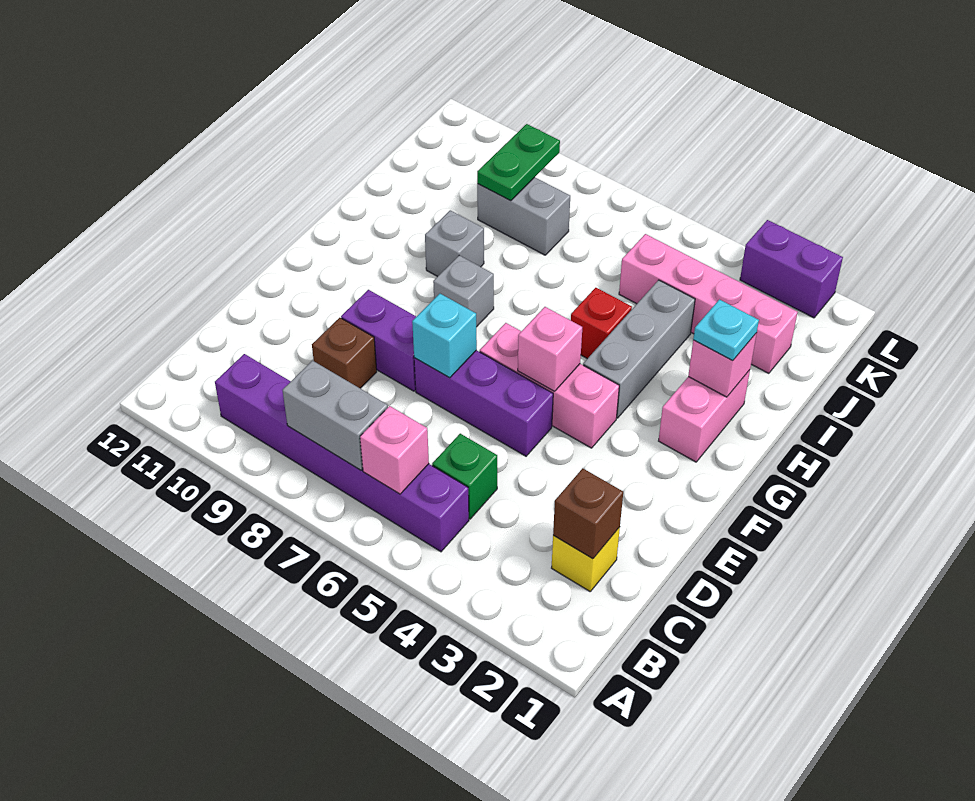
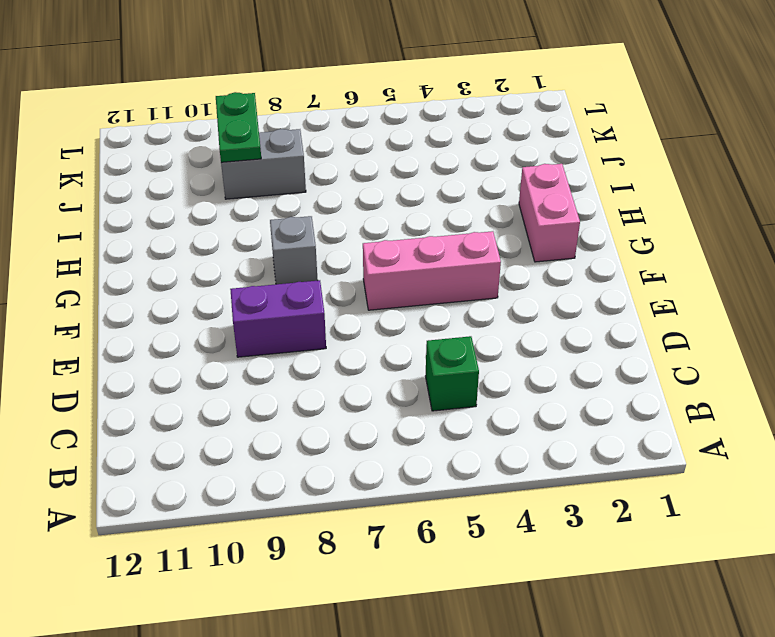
none -> purple brick B5:B10 level 1
none -> yellow brick C2 level 1
none -> brown brick D9 level 1

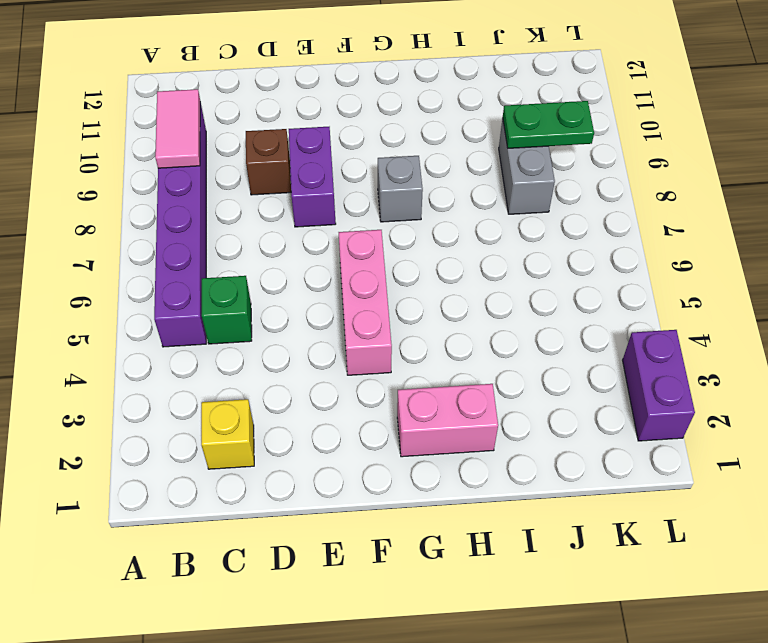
pink tile B9:B10 level 2 -> none
none -> purple brick E5:E7 level 1
none -> grey brick G4:I4 level 1
none -> red brick H5 level 1

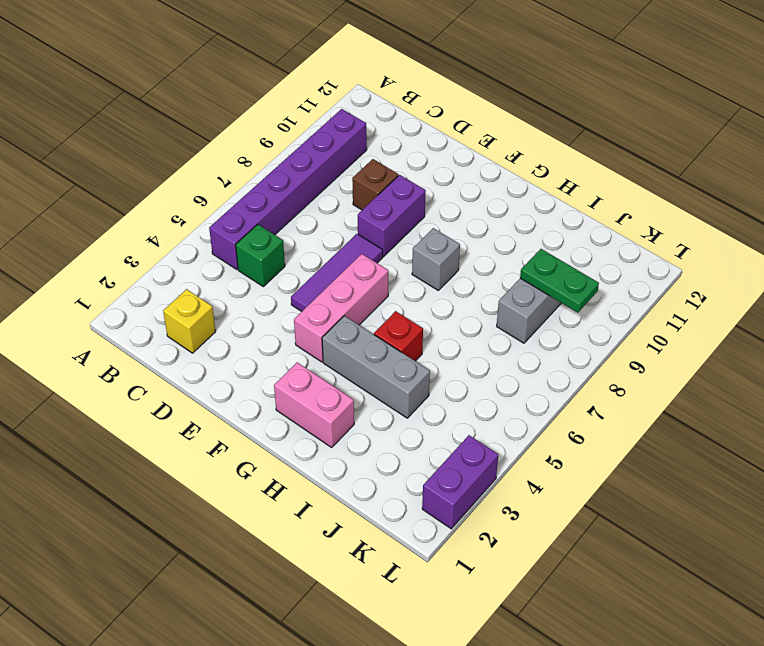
purple tile E5:E7 level 1 -> purple brick E5:E7 level 1
none -> grey brick H9 level 1
none -> pink brick J2:J5 level 1
none -> pink brick B6 level 2

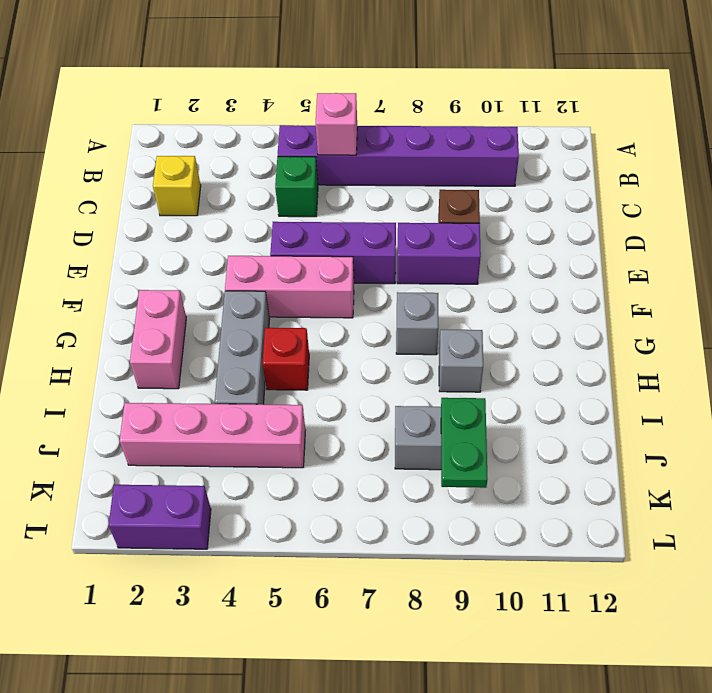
none -> grey brick B7:B8 level 2
none -> brown brick C2 level 2
none -> cyan brick E7 level 2

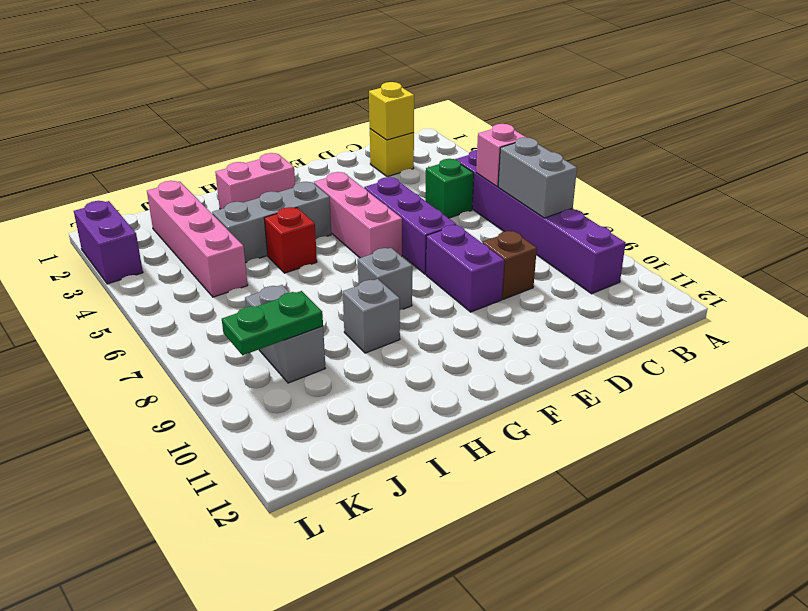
yellow brick C2 level 2 -> brown brick C2 level 2
none -> cyan brick E7 level 2
none -> pink brick F5 level 2
none -> pink brick H2 level 2

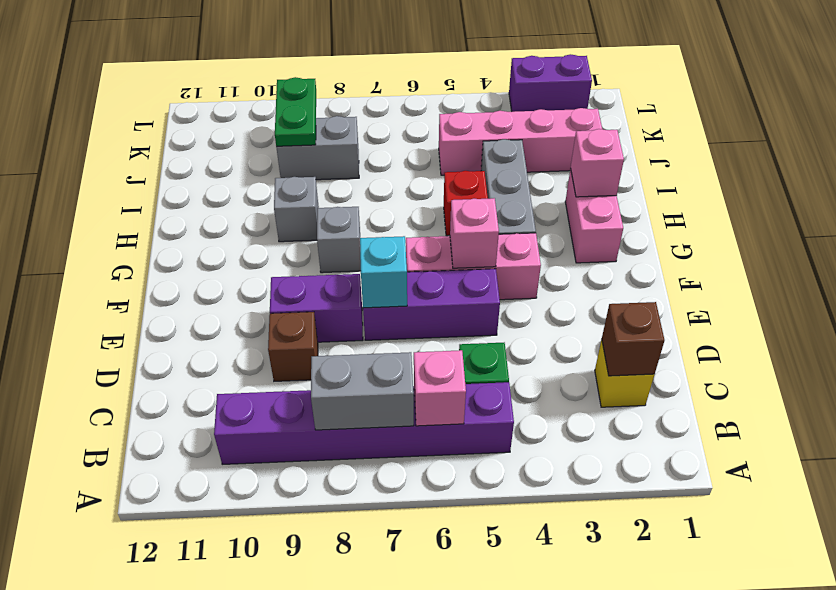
none -> cyan plate H2 level 3

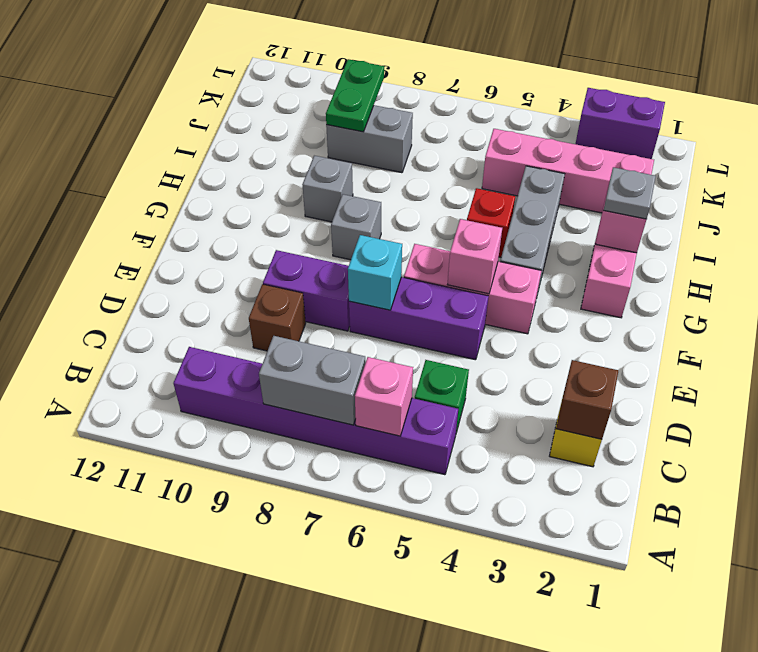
grey plate H2 level 3 -> cyan plate H2 level 3

